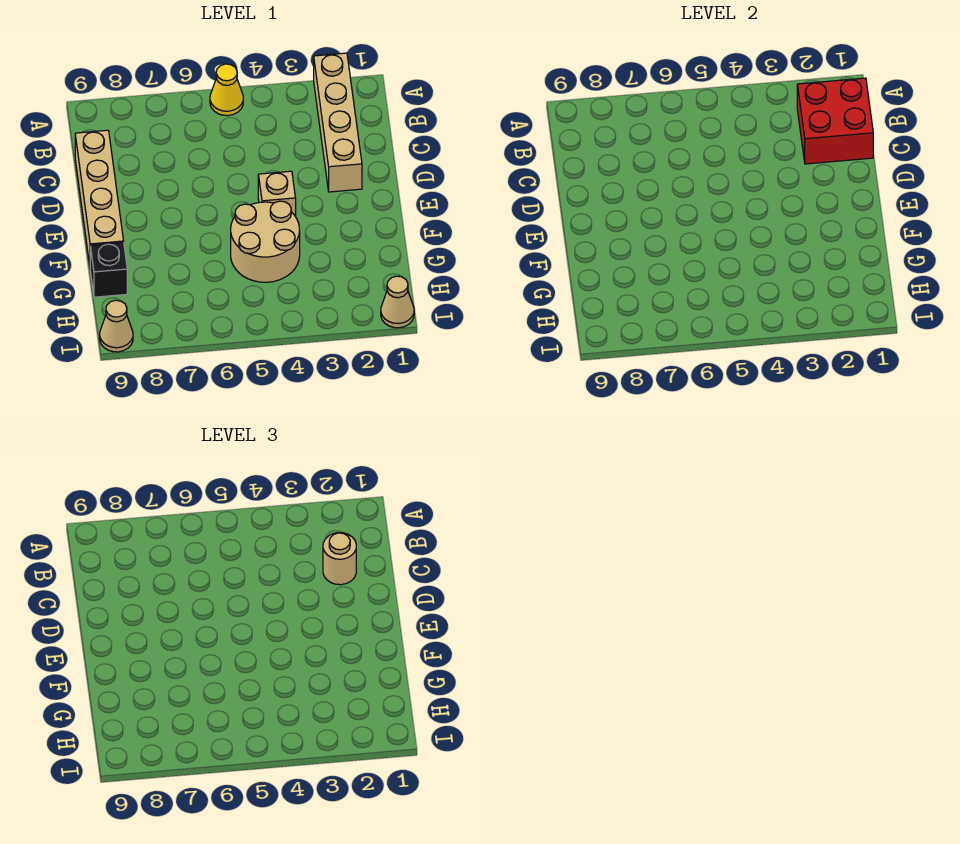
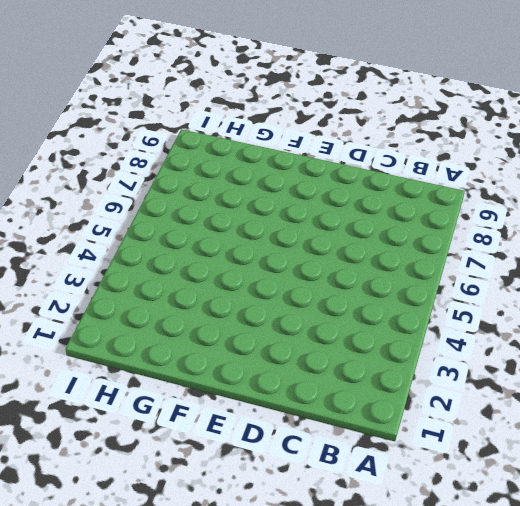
none -> tan brick A2:D2 level 1
none -> yellow cone A5 level 1

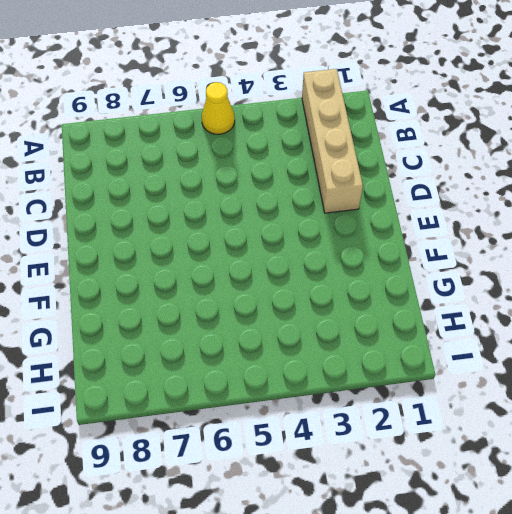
none -> tan brick C9:F9 level 1
none -> tan brick E4 level 1

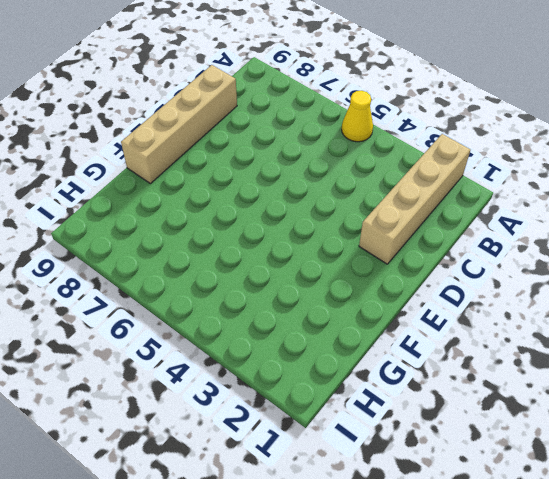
none -> tan brick E4 level 1
none -> tan round brick F4:G5 level 1

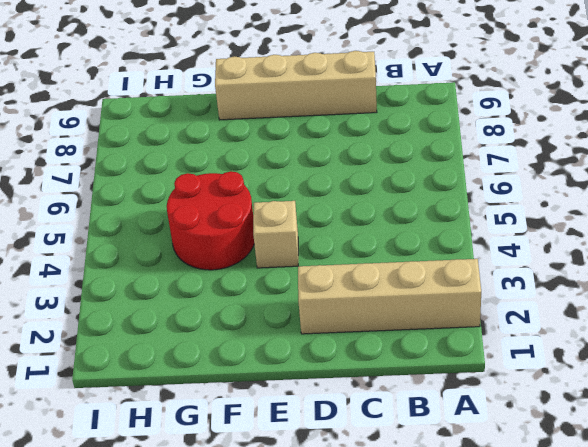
red round brick F4:G5 level 1 -> tan round brick F4:G5 level 1
none -> yellow cone A5 level 1
none -> black brick G9 level 1

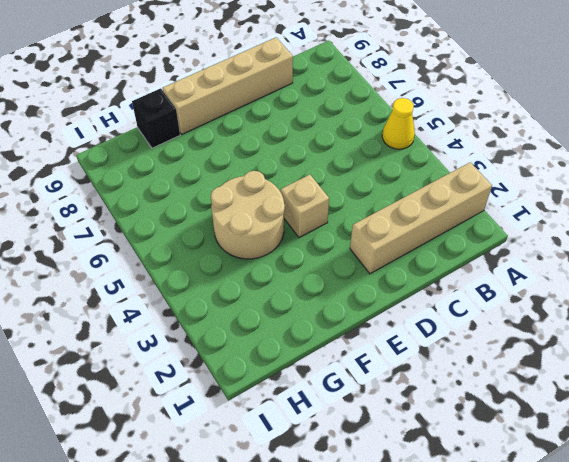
none -> tan cone I1 level 1
none -> tan cone I9 level 1

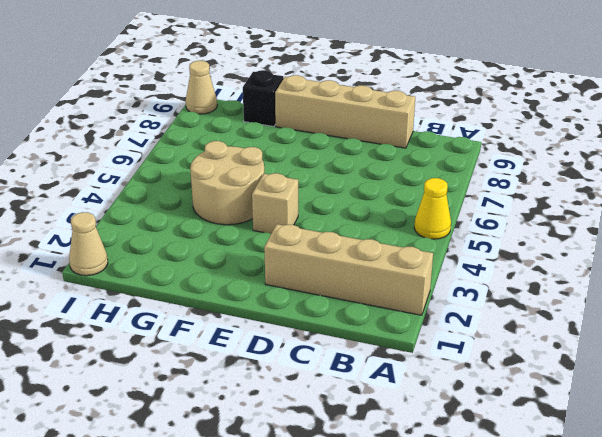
none -> red brick B1:C2 level 2
none -> tan round brick C2 level 3

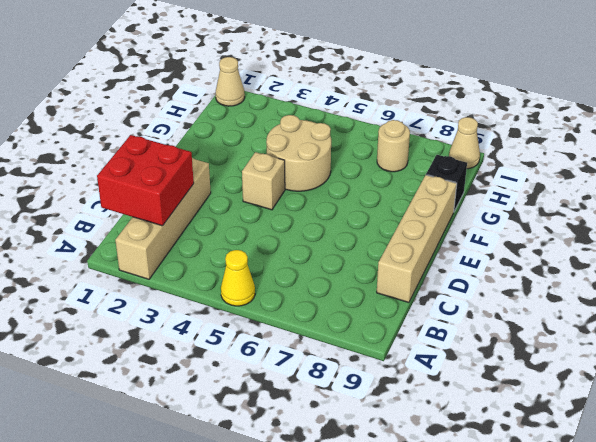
tan round brick H7 level 1 -> tan round brick C2 level 3

